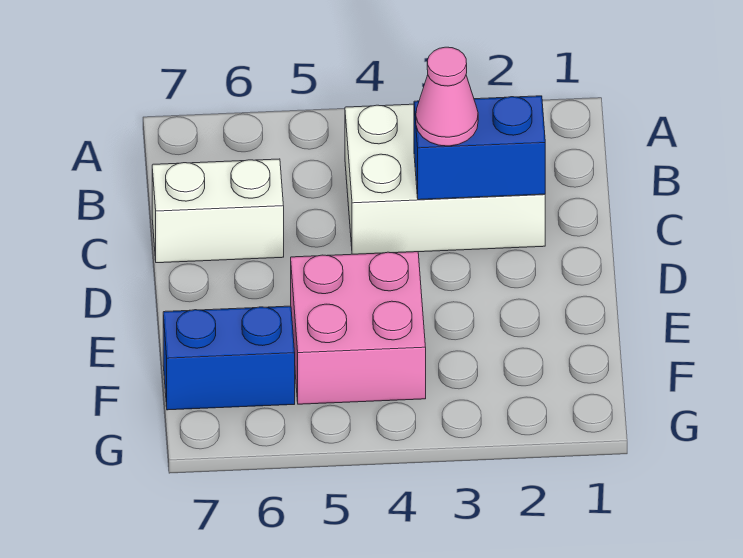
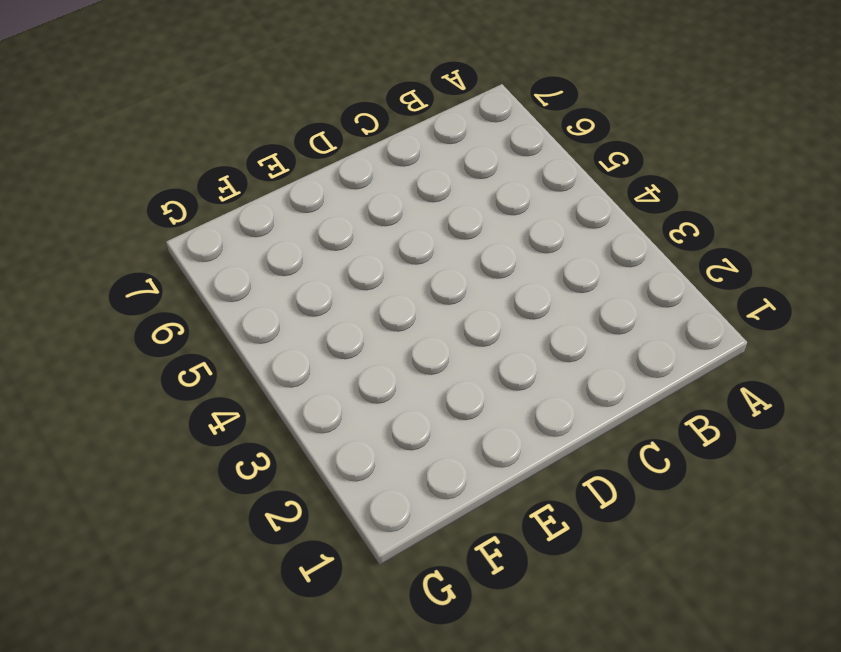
none -> white brick B2:C4 level 1
none -> white brick C6:C7 level 1

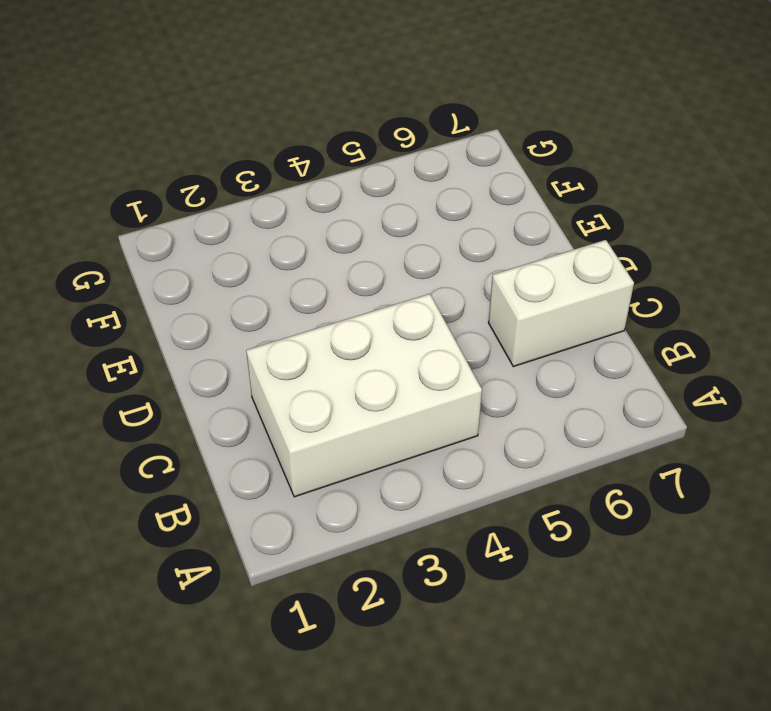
none -> pink brick E4:F5 level 1
none -> blue brick F6:F7 level 1

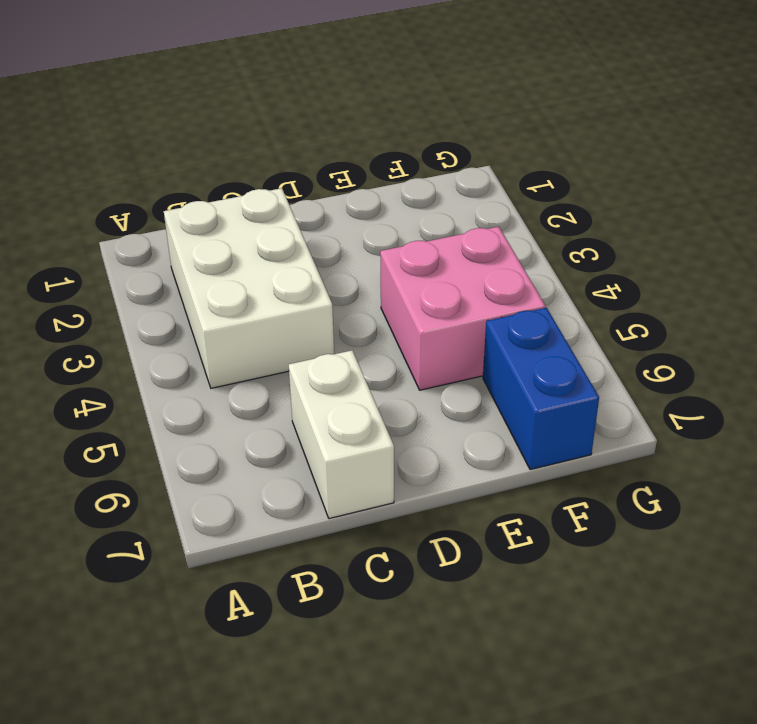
none -> blue brick C2:C3 level 2
none -> pink cone C3 level 3

